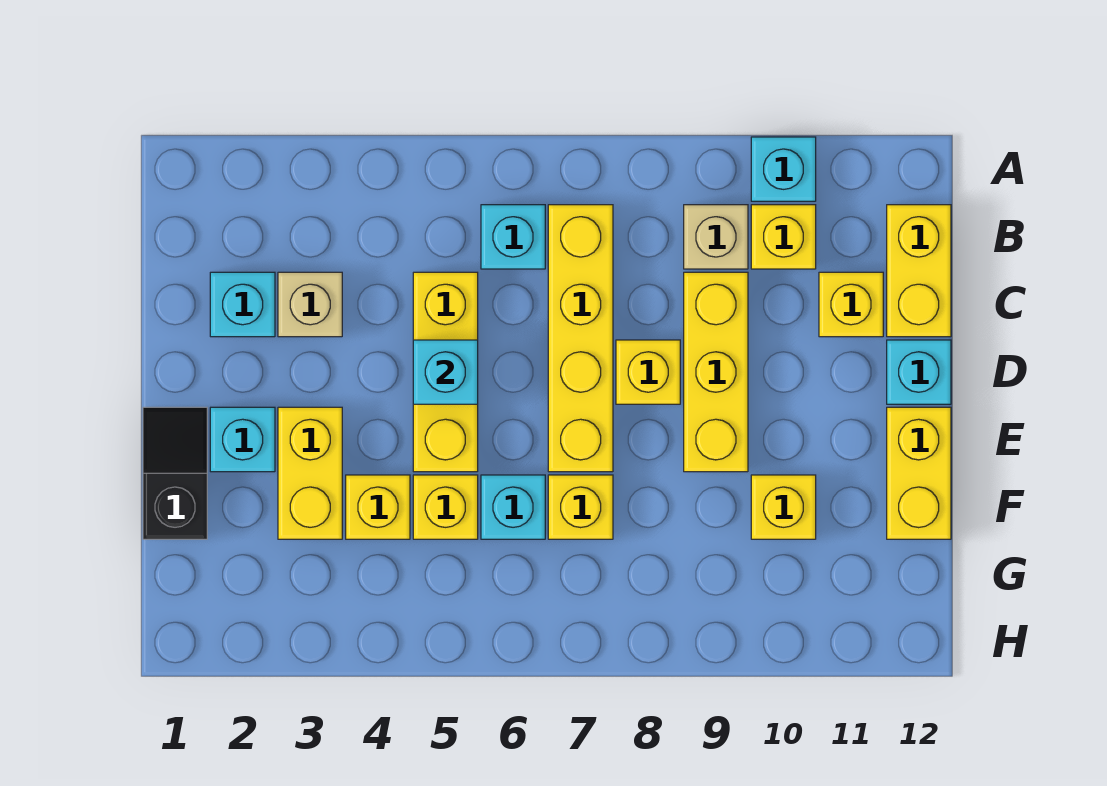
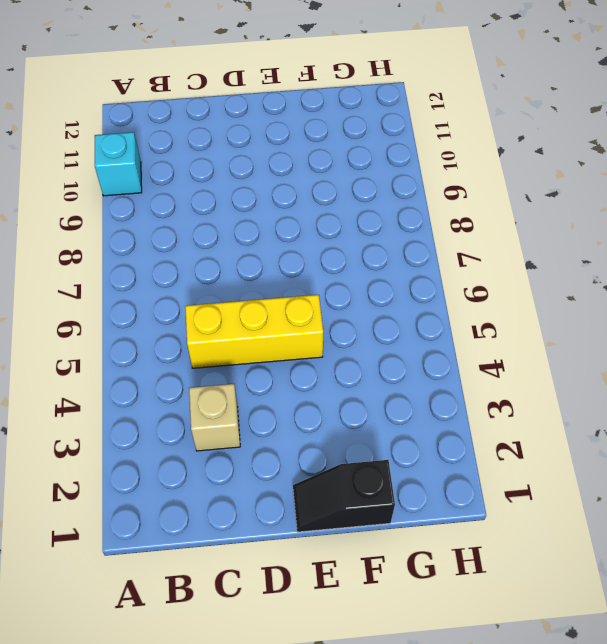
none -> cyan brick B6 level 1
none -> yellow brick B7:E7 level 1
none -> tan brick B9 level 1

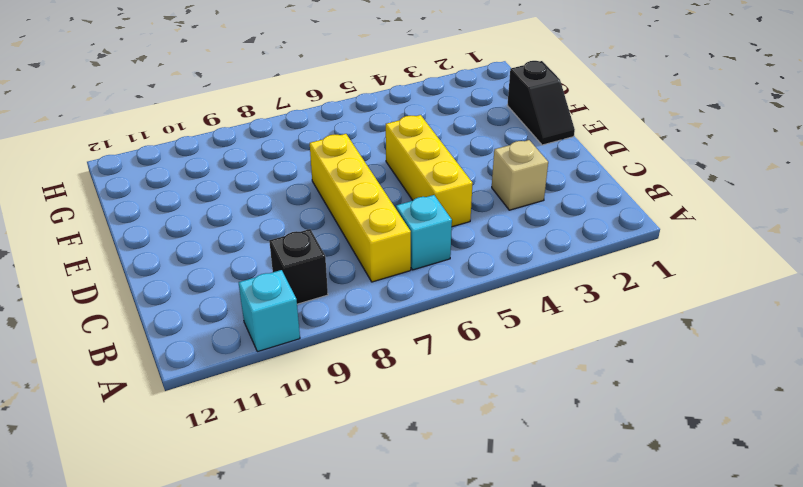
black brick B9 level 1 -> tan brick B9 level 1
none -> yellow brick B10 level 1
none -> yellow brick B12:C12 level 1
none -> cyan brick C2 level 1

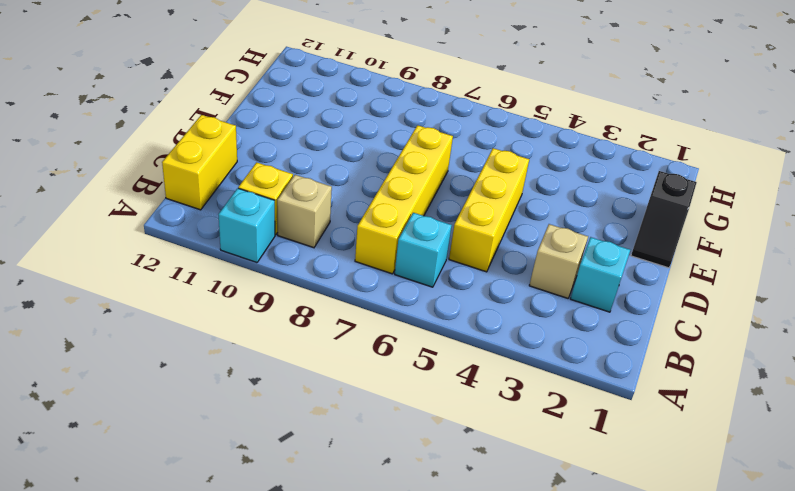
none -> yellow brick C9:E9 level 1
none -> yellow brick C11 level 1
none -> yellow brick D8 level 1

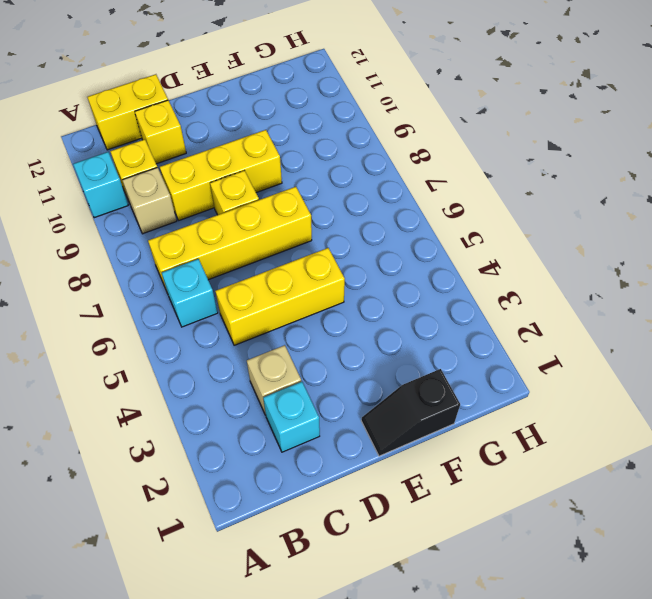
none -> cyan brick D12 level 1
none -> cyan brick E2 level 1
none -> yellow brick E3:F3 level 1

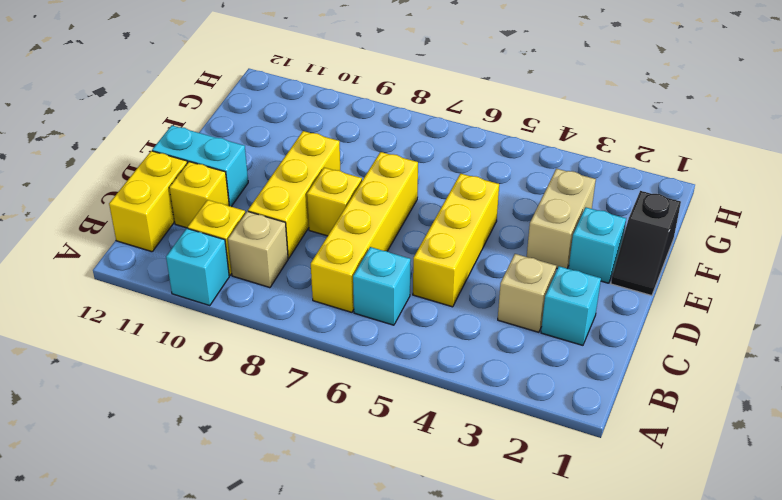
cyan brick D11:D12 level 1 -> cyan brick D12 level 1
tan brick E3:F3 level 1 -> yellow brick E3:F3 level 1
none -> yellow brick E12:F12 level 1
none -> yellow brick F4 level 1
none -> yellow brick F5 level 1

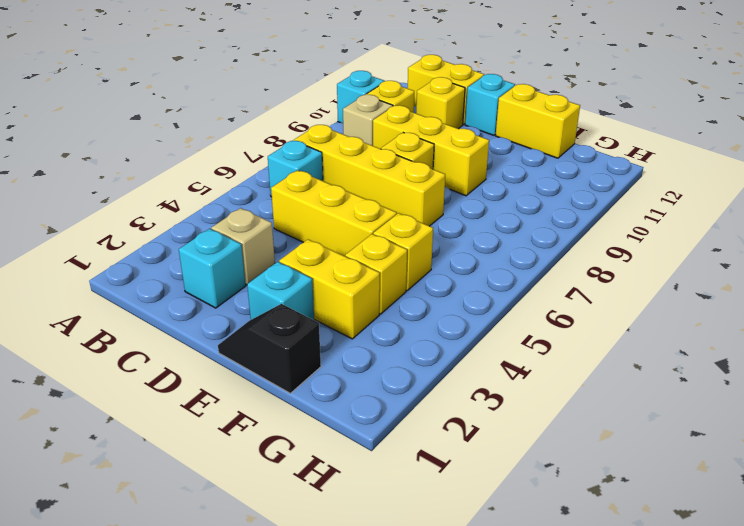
none -> cyan brick F6 level 1
none -> yellow brick F7 level 1
none -> yellow brick F10 level 1

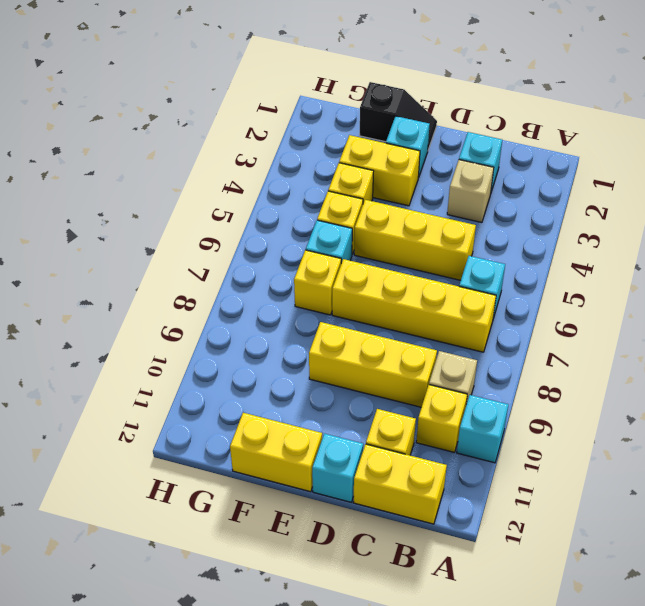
none -> yellow brick D8 level 1
none -> yellow brick F10 level 1
none -> cyan brick D5 level 2

